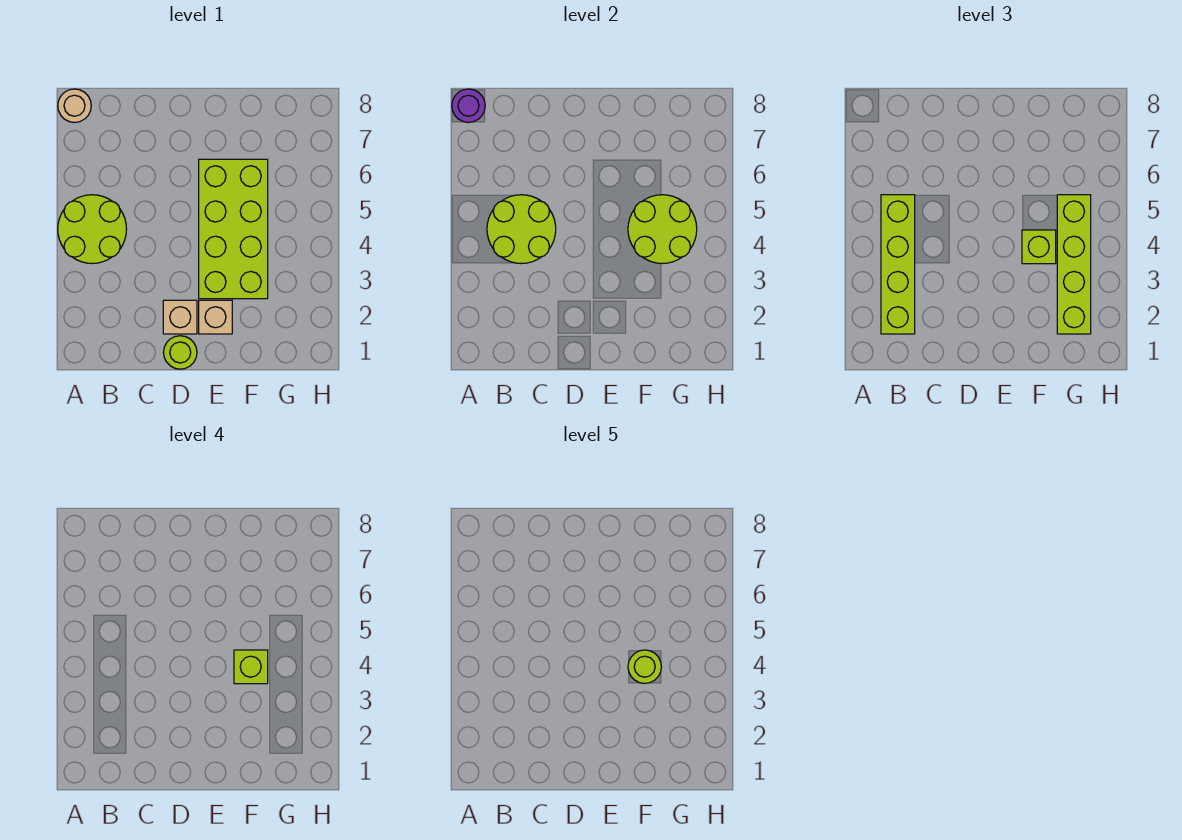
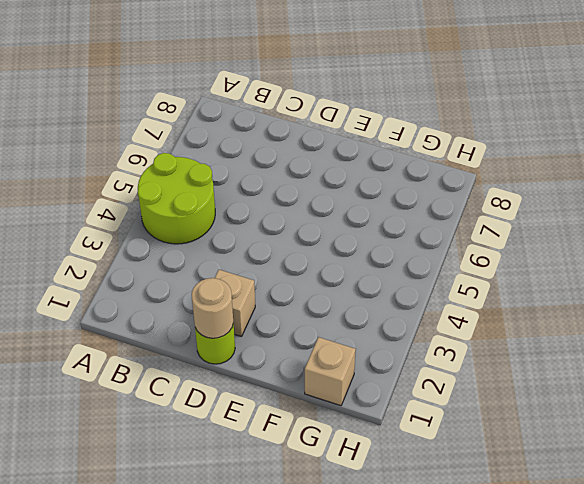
tan round brick D1 level 2 -> tan round brick A8 level 1
tan brick G1 level 1 -> tan brick E2 level 1
none -> lime brick E3:F6 level 1
none -> purple round brick A8 level 2
none -> lime round brick B4:C5 level 2

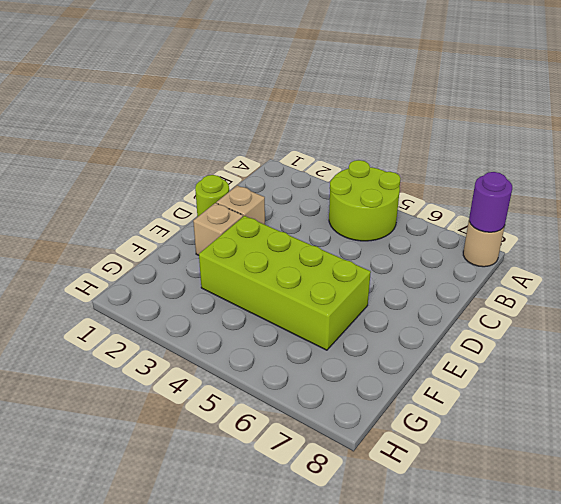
none -> lime round brick B4:C5 level 2
none -> lime round brick F4:G5 level 2
none -> lime brick B2:B5 level 3

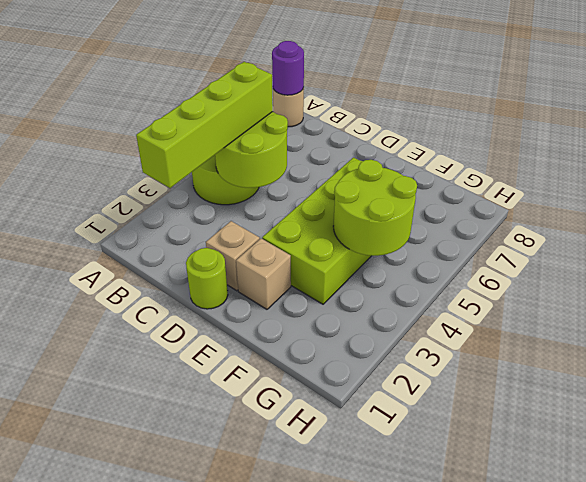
none -> lime brick F4 level 3
none -> lime brick G2:G5 level 3
none -> lime brick F4 level 4

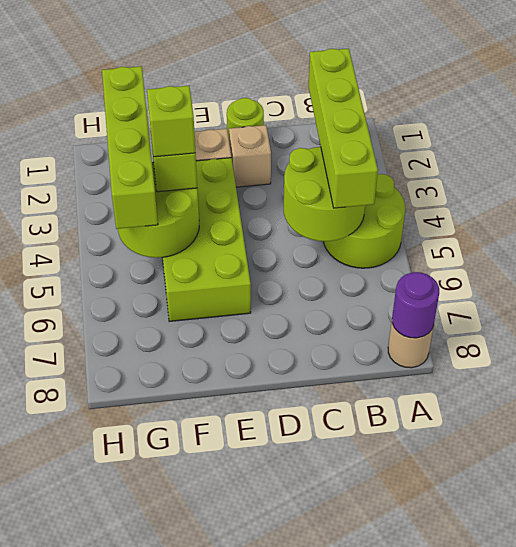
none -> lime round brick F4 level 5

